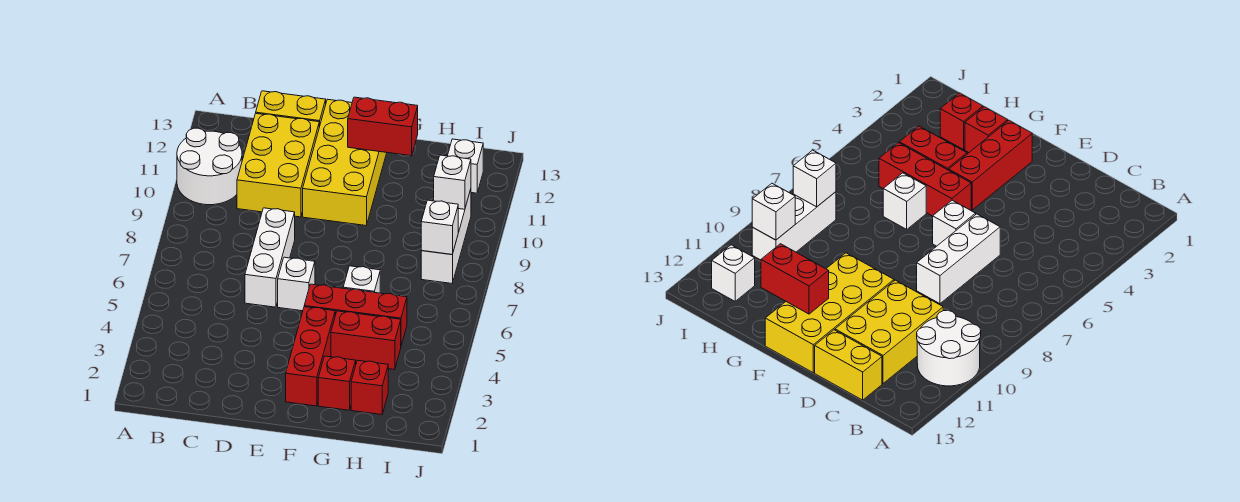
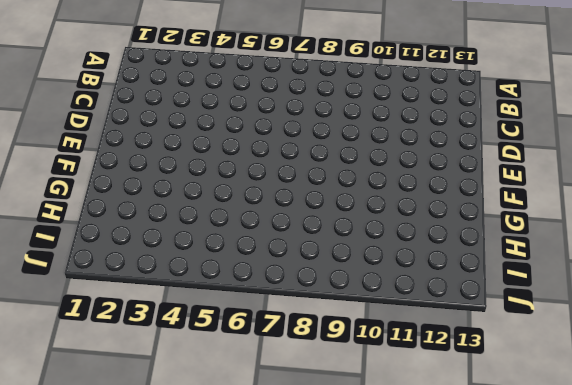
none -> white round brick A10:B11 level 1
none -> yellow brick C10:D12 level 1
none -> yellow brick C13:D13 level 1

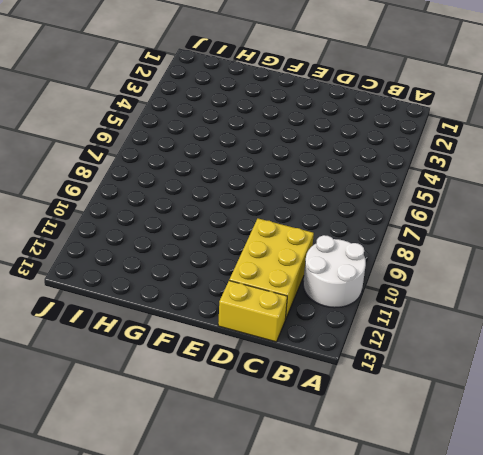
none -> white brick D6:D8 level 1
none -> white brick E6 level 1
none -> yellow brick E10:F13 level 1

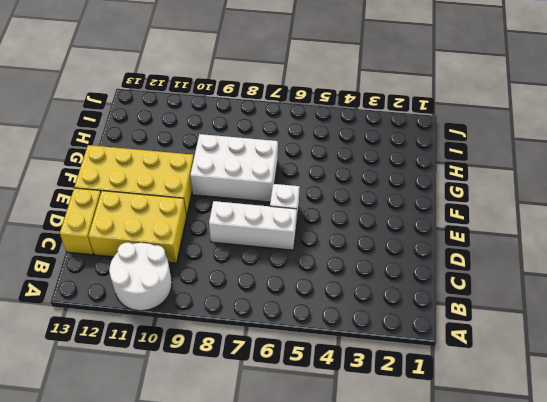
white brick F7:G9 level 1 -> none
none -> red brick F2:F4 level 1
none -> red brick F5:H5 level 1
none -> red brick G2 level 1

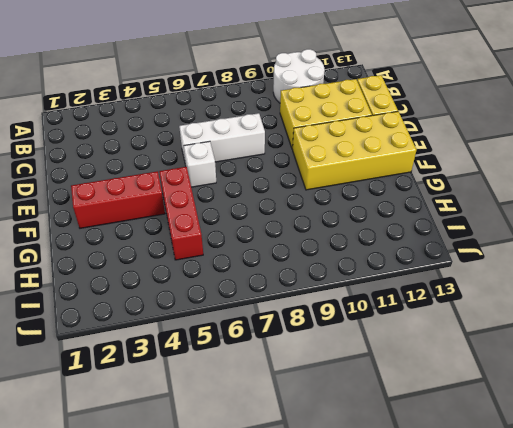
none -> red brick G2 level 1
none -> red brick G4:H4 level 1
none -> white brick G6 level 1

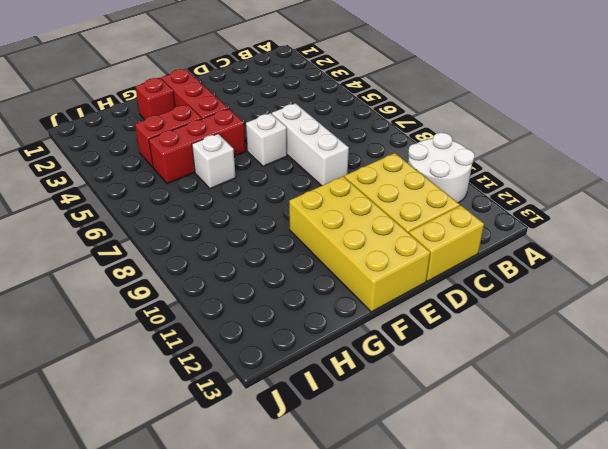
none -> red brick H2 level 1
none -> white brick I8:I10 level 1
none -> white brick I12 level 1

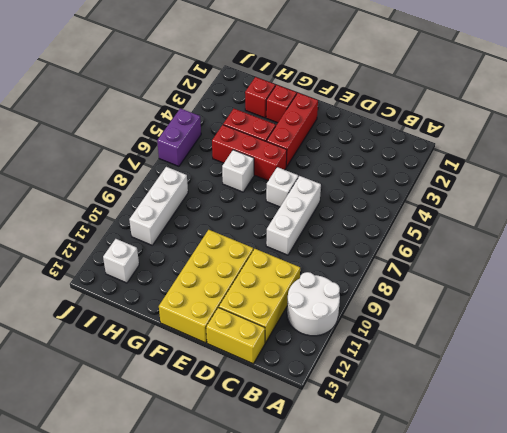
purple brick J5:J6 level 1 -> none
none -> red brick F12:G12 level 2
none -> white brick I8 level 2
none -> white brick I10 level 2

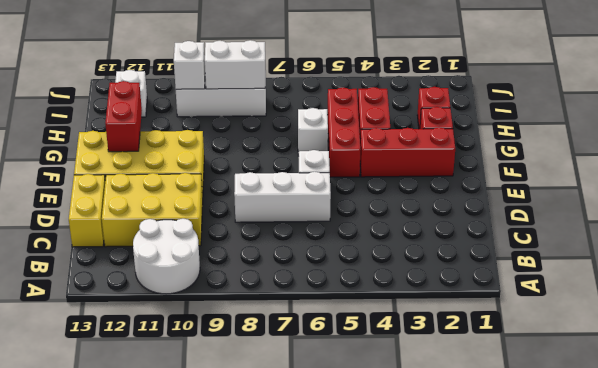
white brick I8:I9 level 2 -> white brick I8 level 2

